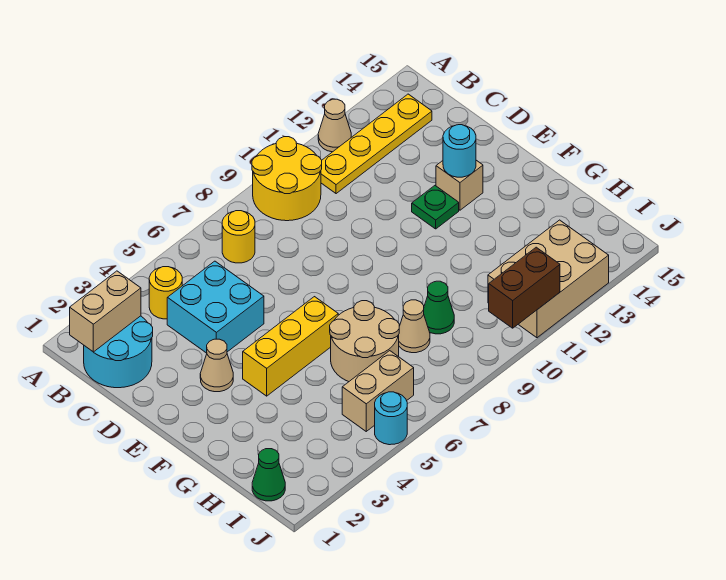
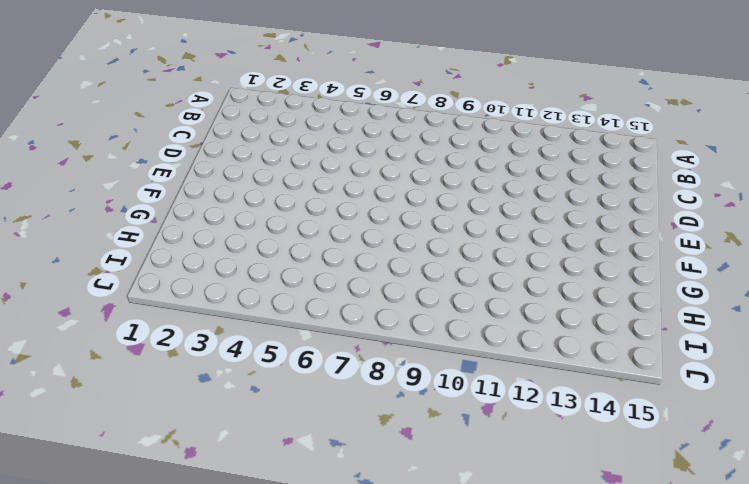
none -> yellow round brick A9:B10 level 1
none -> tan cone A12 level 1
none -> cyan round brick B1:C2 level 1

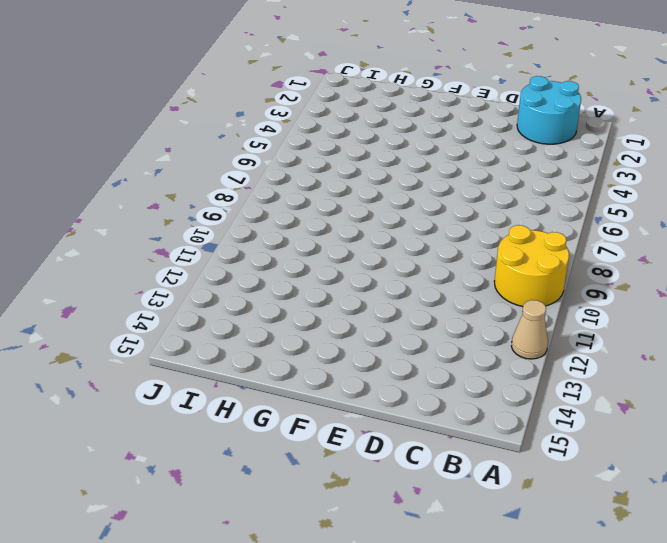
none -> yellow round brick B4 level 1
none -> yellow round brick B7 level 1
none -> yellow plate B11:B14 level 1

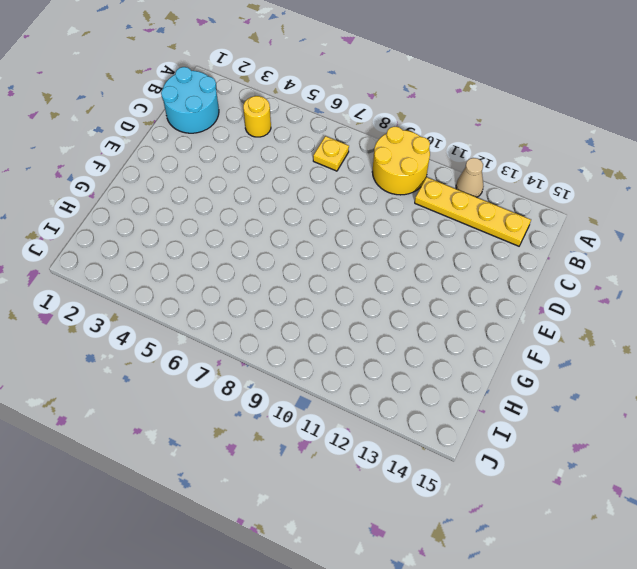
yellow plate B7 level 1 -> yellow round brick B7 level 1
none -> cyan brick C4:D5 level 1
none -> tan cone E3 level 1
none -> green plate E12 level 1

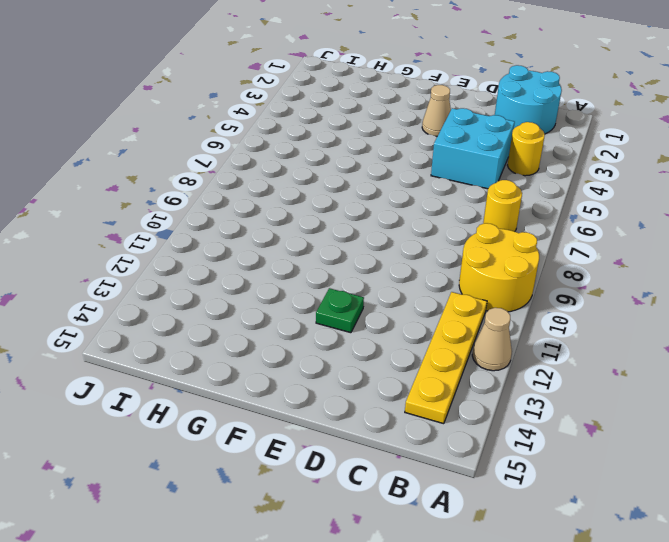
none -> tan brick E13 level 1
none -> yellow brick F4:F6 level 1
none -> tan round brick G6:H7 level 1

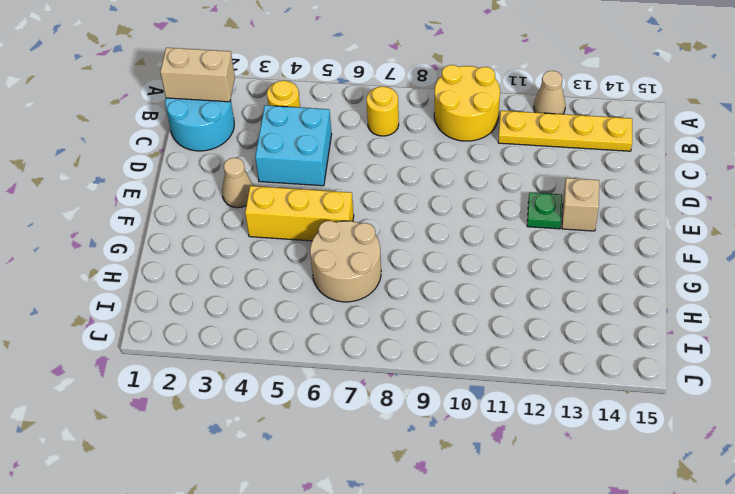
none -> tan cone H8 level 1
none -> green cone H9 level 1
none -> green cone I1 level 1

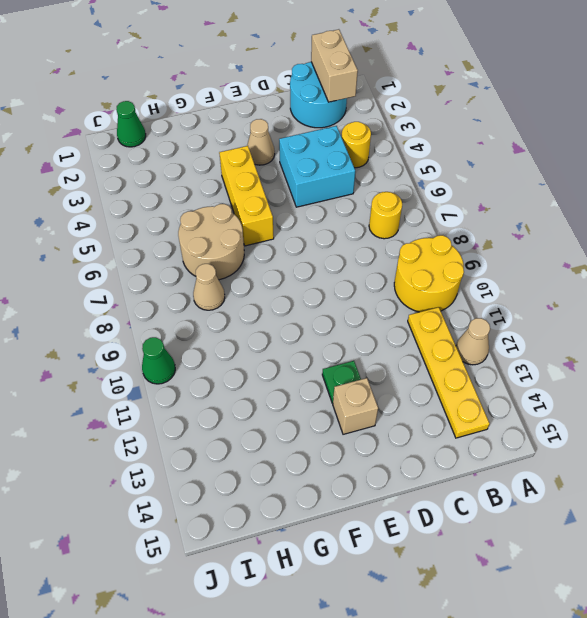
green cone J10 level 1 -> green cone H9 level 1
none -> tan brick I5:I6 level 1
none -> tan brick I11:J13 level 1
none -> cyan round brick J5 level 1

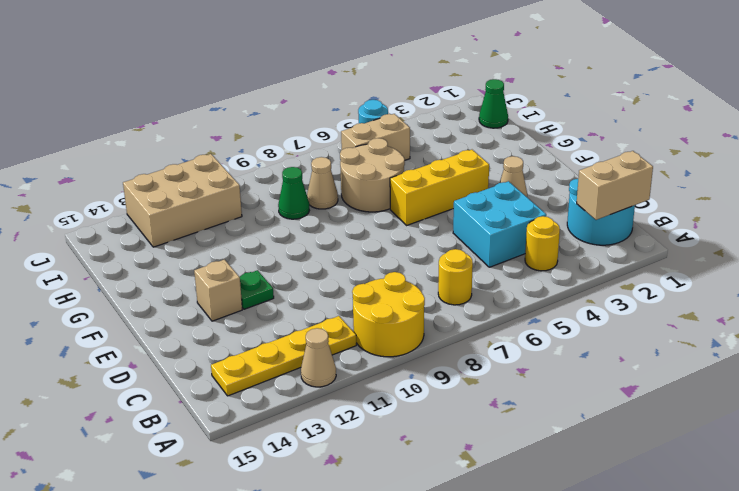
none -> cyan round brick E13 level 2
none -> brown brick J10:J11 level 2

